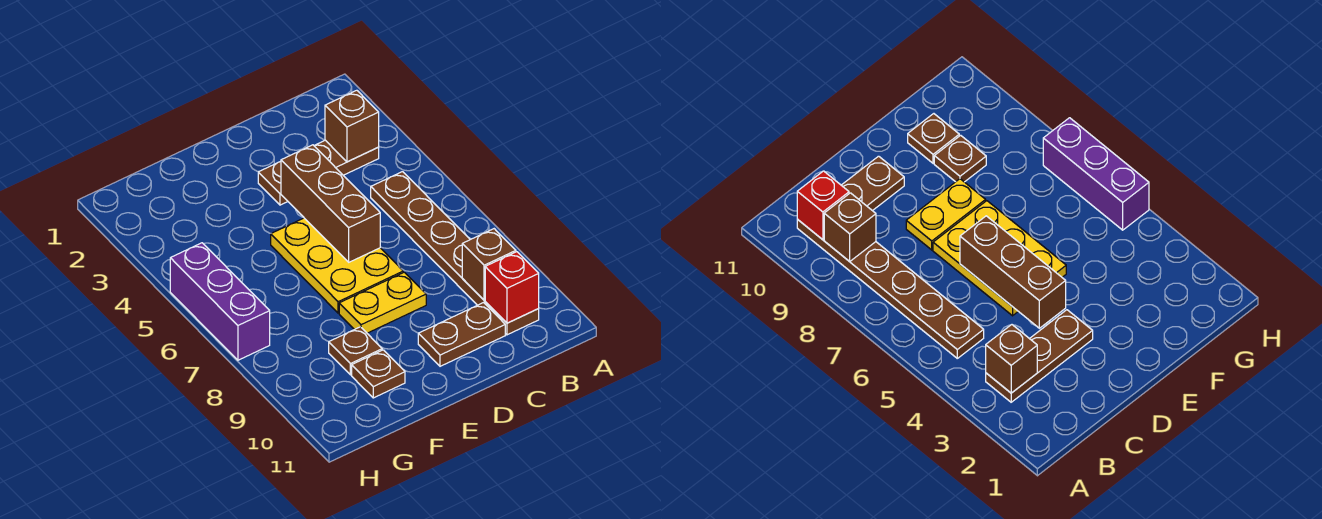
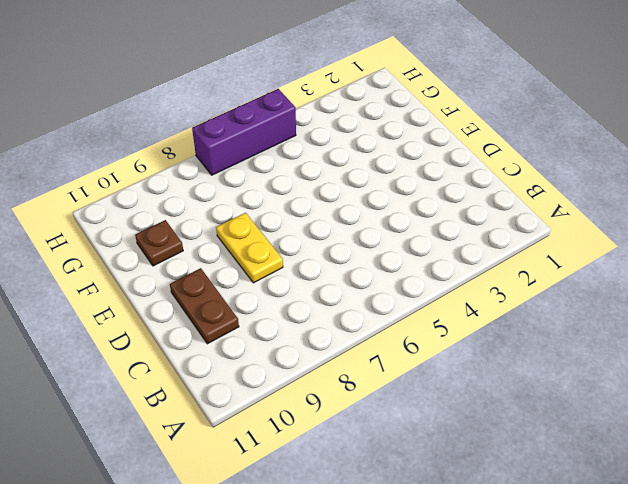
none -> brown plate B3:D3 level 1
none -> brown plate B5:B10 level 1
none -> yellow plate D5:E7 level 1

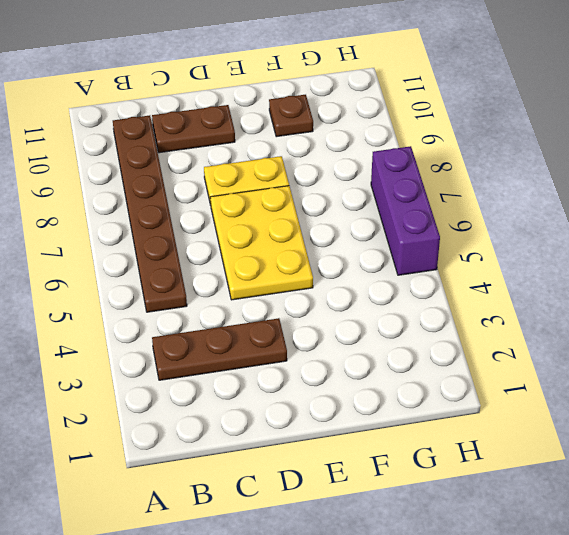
none -> brown plate F9 level 1
none -> brown brick B3 level 2
none -> brown brick B9 level 2

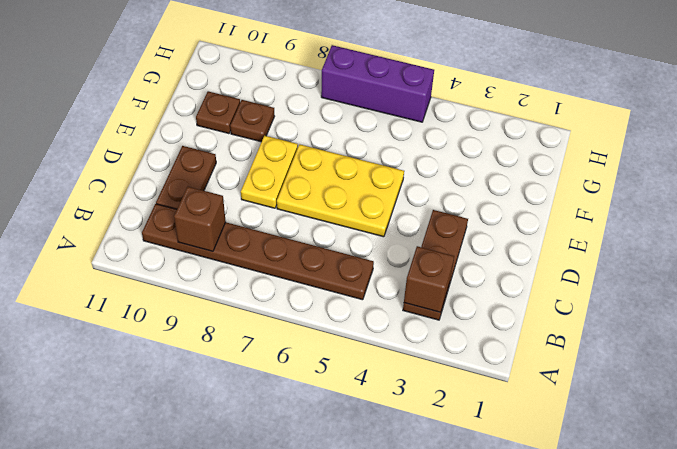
none -> red brick B10 level 2
none -> brown brick D4:D6 level 2

